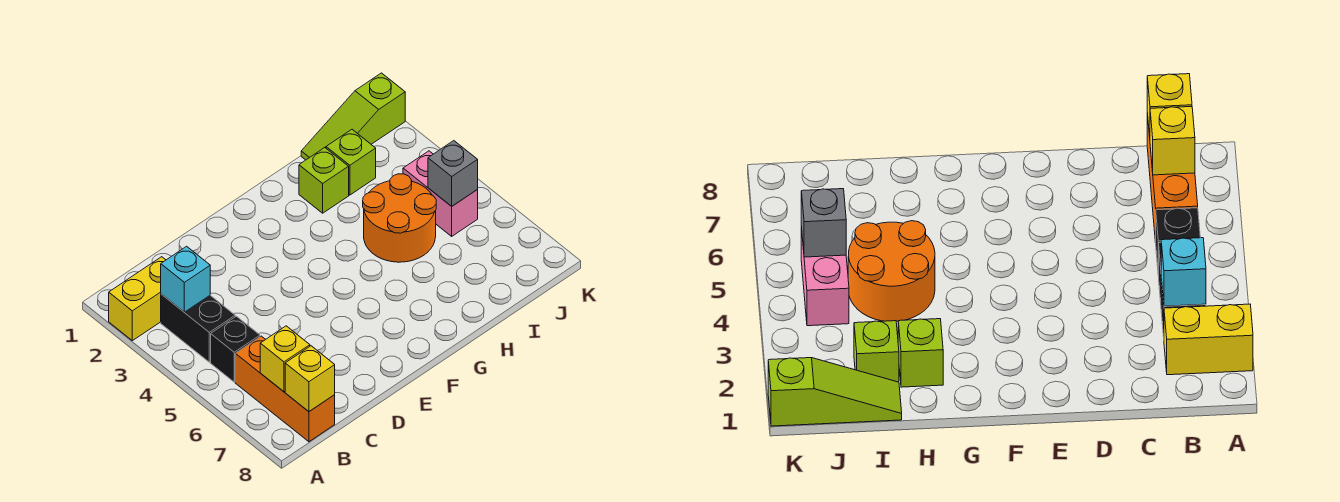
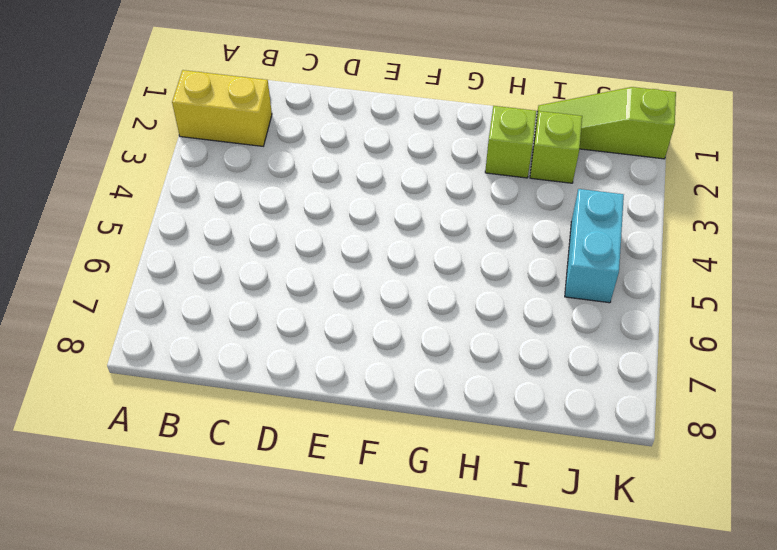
cyan brick J4:J5 level 1 -> pink brick J4:J5 level 1
none -> black brick B3:B4 level 1
none -> black brick B5 level 1
none -> orange brick B6:B8 level 1

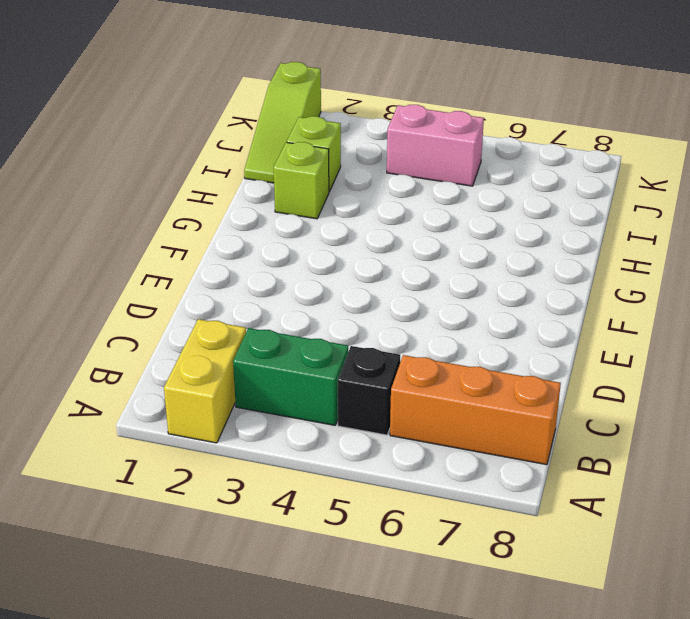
green brick B3:B4 level 1 -> black brick B3:B4 level 1
none -> orange round brick H4:I5 level 1
none -> cyan brick B3 level 2
none -> yellow brick B7 level 2

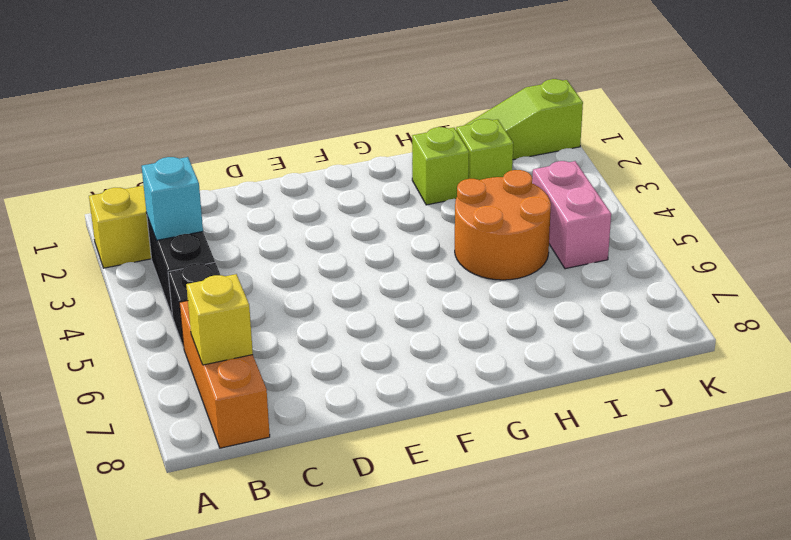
none -> yellow brick B8 level 2
none -> grey brick J5 level 2

